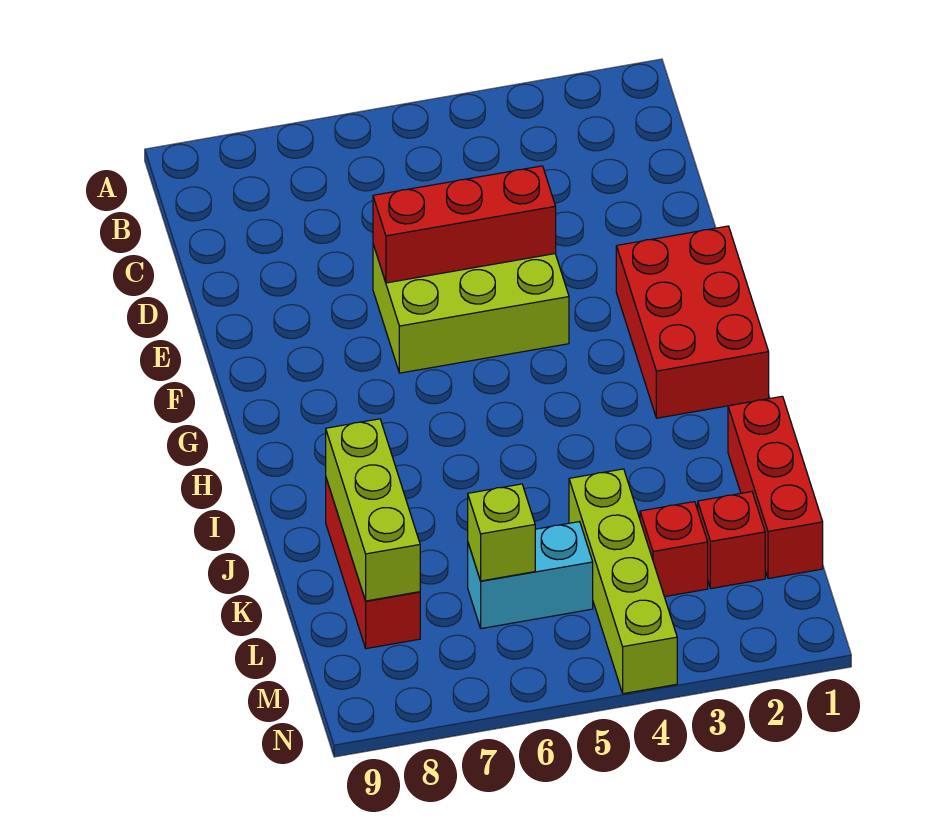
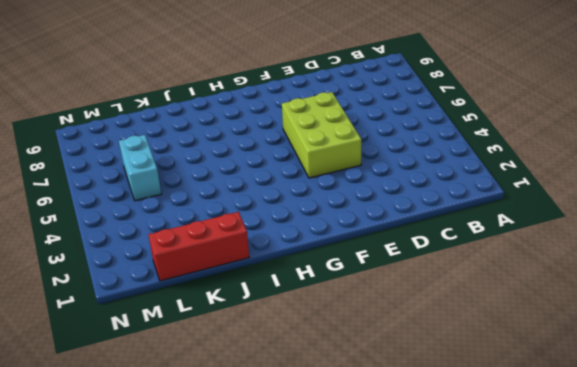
none -> red brick F1:H2 level 1
none -> red brick J8:L8 level 1

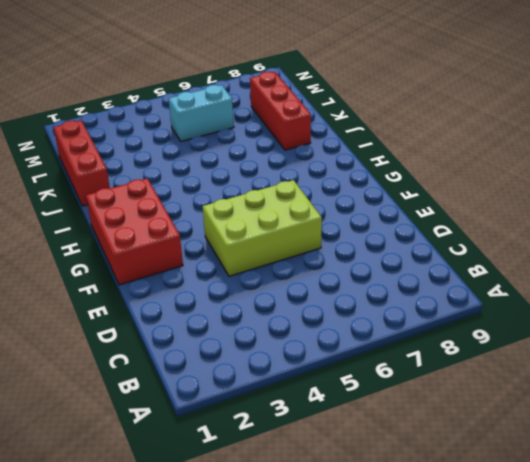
none -> lime brick K4:N4 level 1
none -> red brick L2 level 1

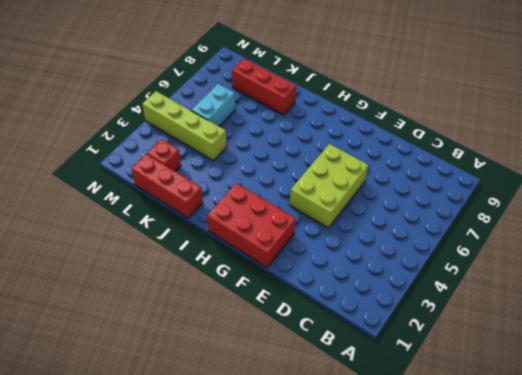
none -> red brick L3 level 1
none -> red brick E4:E6 level 2

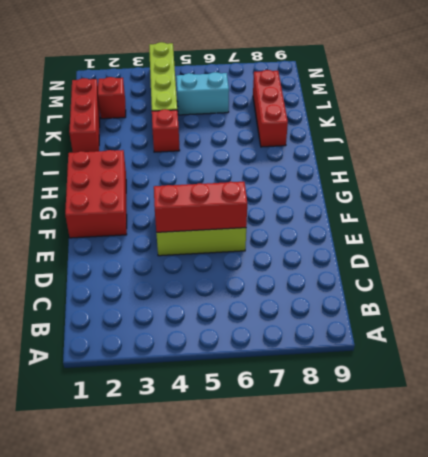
red brick J4 level 1 -> red brick L3 level 1
none -> lime brick J8:L8 level 2
none -> lime brick L6 level 2

